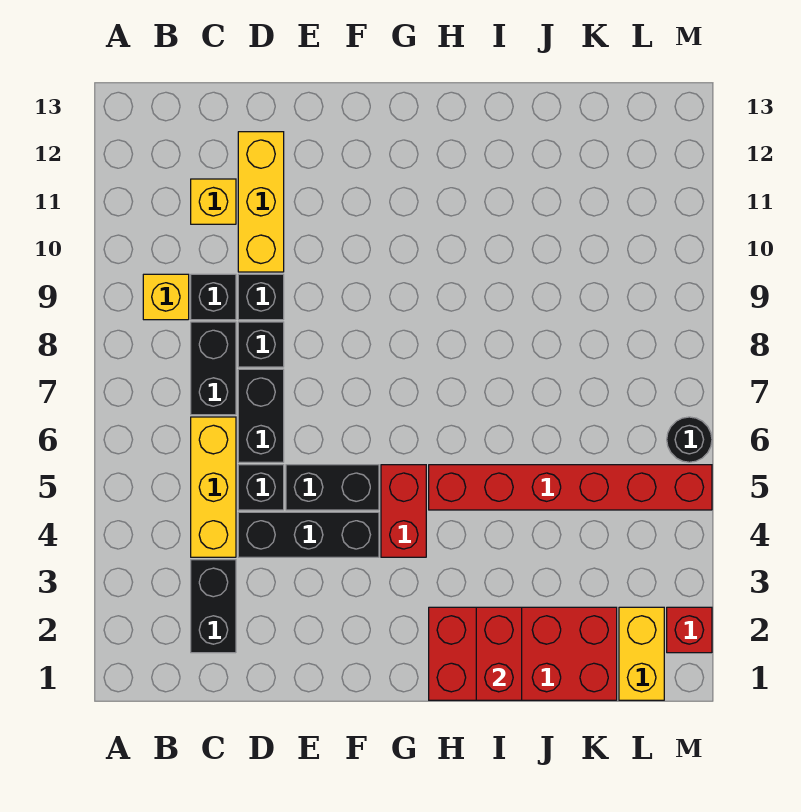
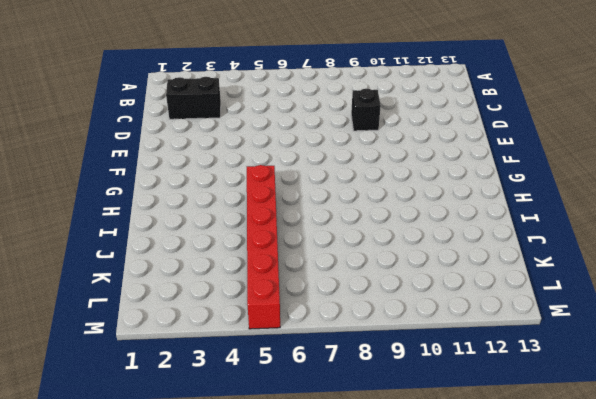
none -> yellow brick B9 level 1
none -> yellow brick C4:C6 level 1
none -> black brick C7:C8 level 1

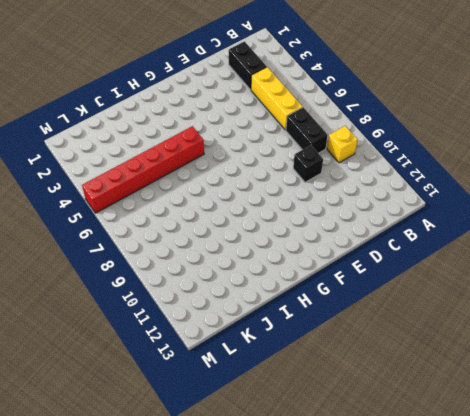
none -> black brick C9 level 1
none -> yellow brick C11 level 1
none -> black brick D4:F4 level 1

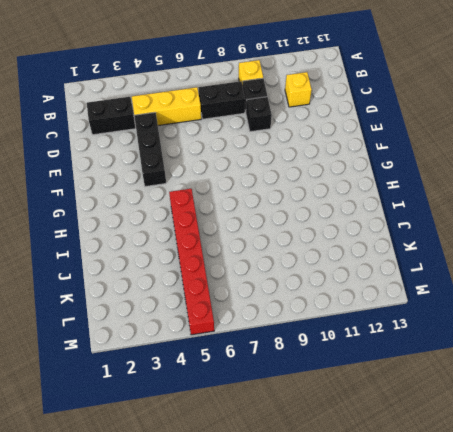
none -> black brick D5 level 1
none -> black brick D6:D7 level 1
none -> black brick D8 level 1

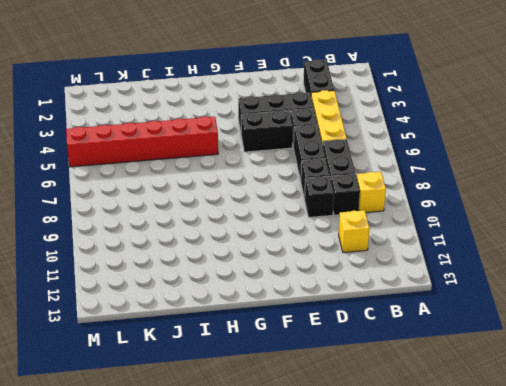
none -> yellow brick D10:D12 level 1
none -> red brick G4:G5 level 1
none -> red brick H1:K2 level 1

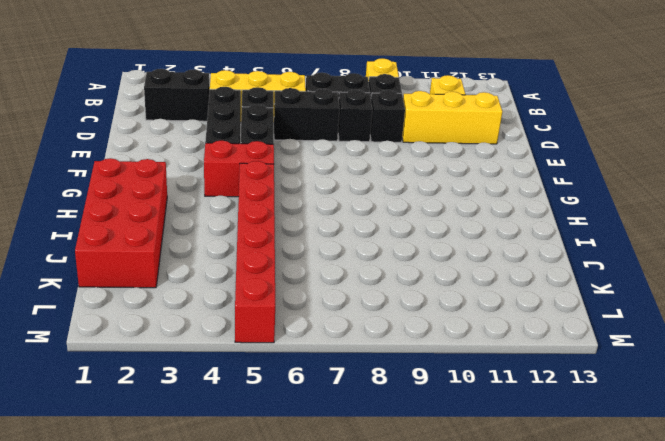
none -> yellow brick L1:L2 level 1
none -> red brick M2 level 1
none -> black round brick M6 level 1

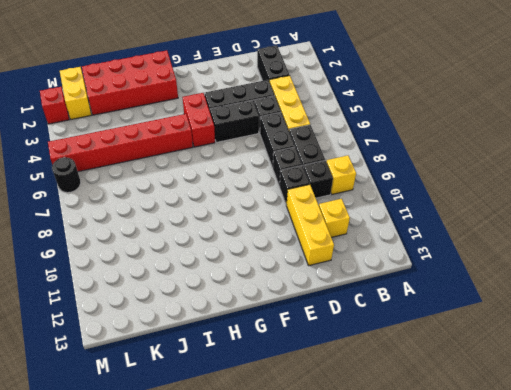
none -> red brick I1:I2 level 2

